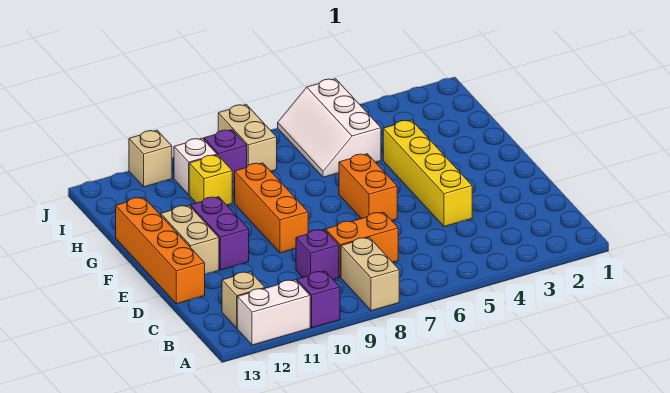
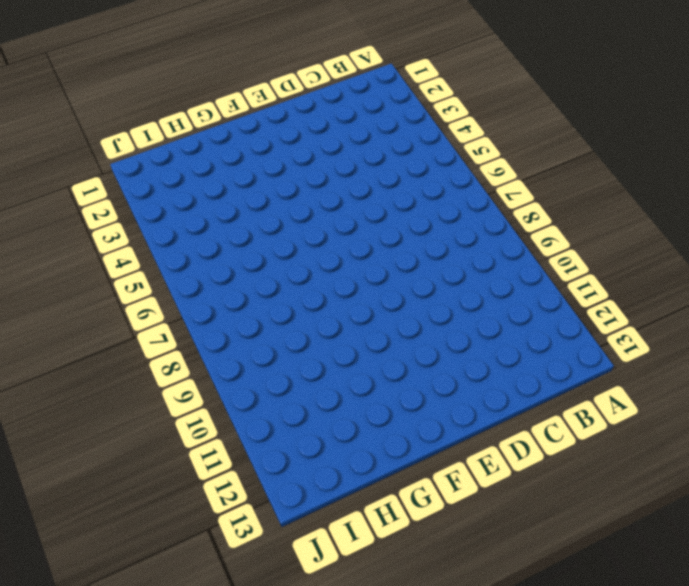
none -> tan brick A8:B8 level 1
none -> purple brick A10 level 1
none -> white brick A11:A12 level 1

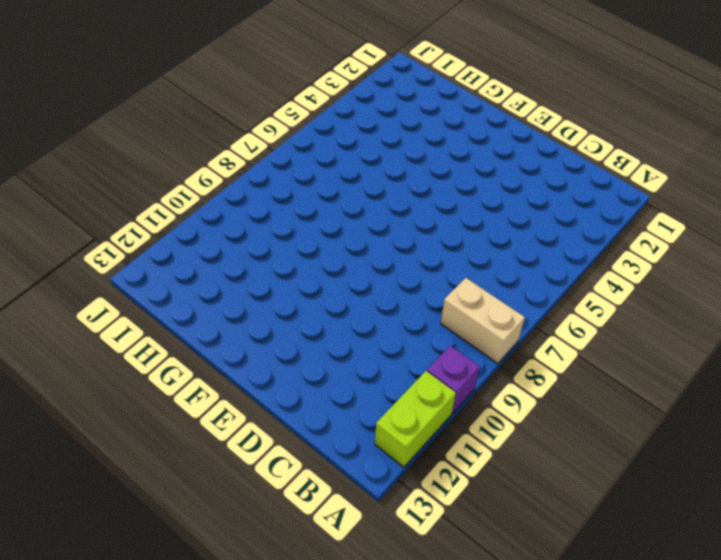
lime brick A11:A12 level 1 -> white brick A11:A12 level 1
none -> tan brick B12 level 1
none -> orange brick C7:C8 level 1
none -> purple brick C9 level 1

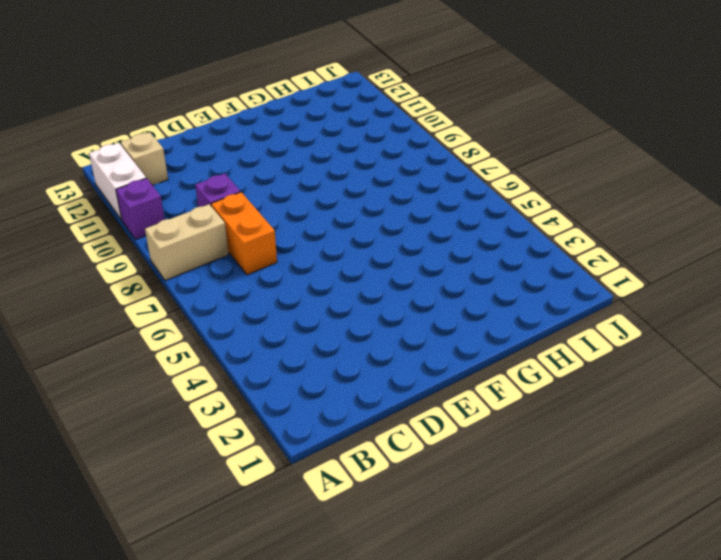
none -> yellow brick D4:G4 level 1
none -> orange brick D13:G13 level 1
none -> orange brick E6:F6 level 1

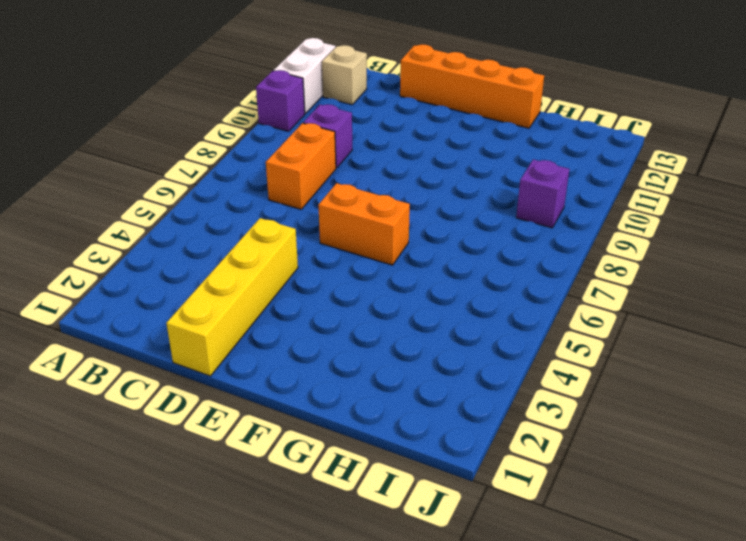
yellow brick D1:D4 level 1 -> yellow brick D4:G4 level 1
none -> tan brick A8:B8 level 1
none -> orange brick E9:G9 level 1
none -> purple brick E11:F11 level 1

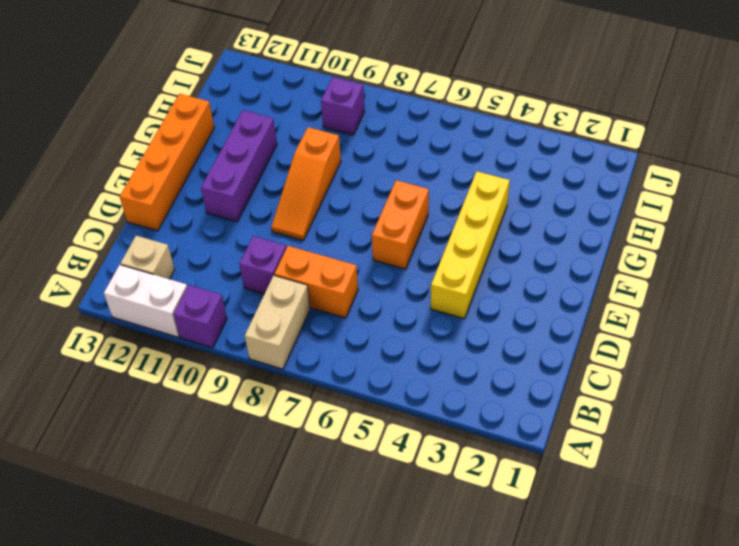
orange slope E9:G9 level 1 top G -> orange brick E9:G9 level 1
purple brick E11:G11 level 1 -> purple brick E11:F11 level 1
none -> tan brick E12:F12 level 1
none -> white slope H5:J6 level 1 top 5
none -> yellow brick H10 level 1

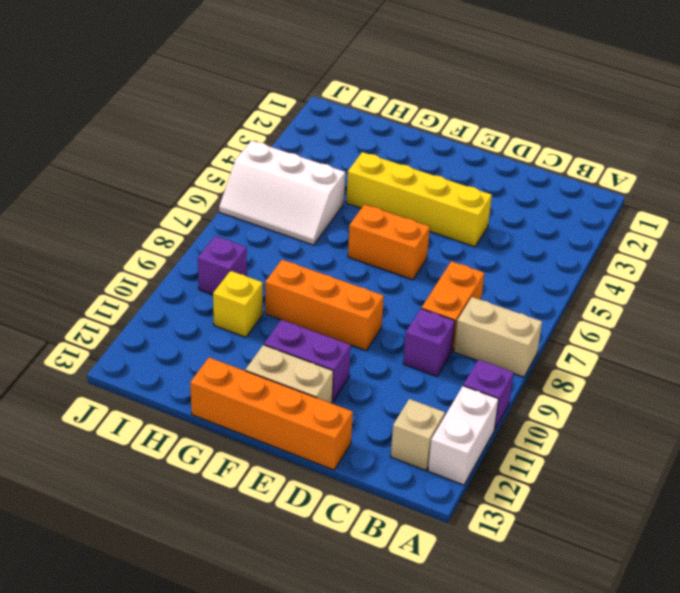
none -> tan brick I8:J8 level 1
none -> white brick I10 level 1
none -> tan brick J11 level 1

